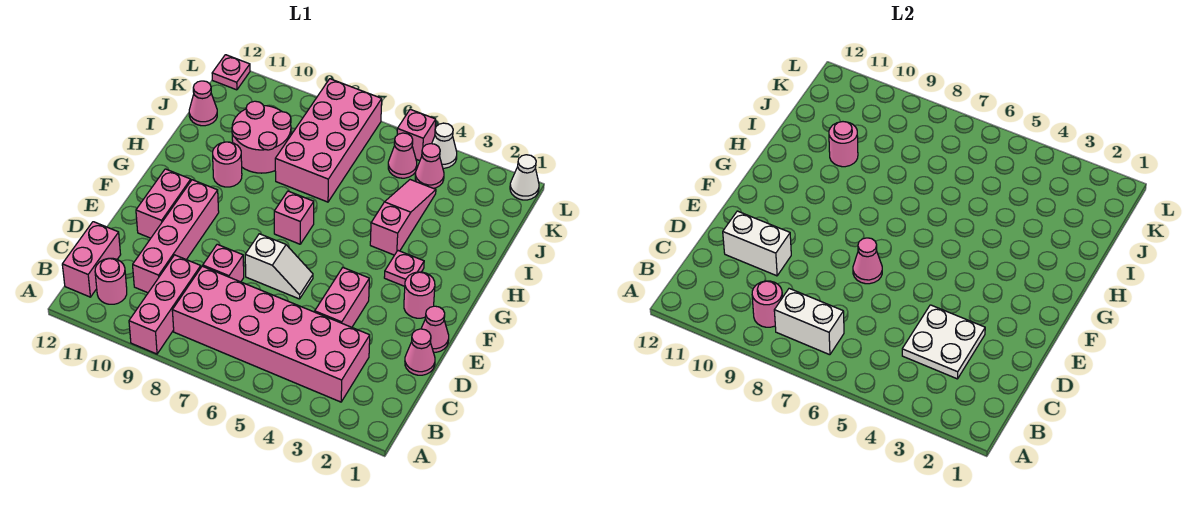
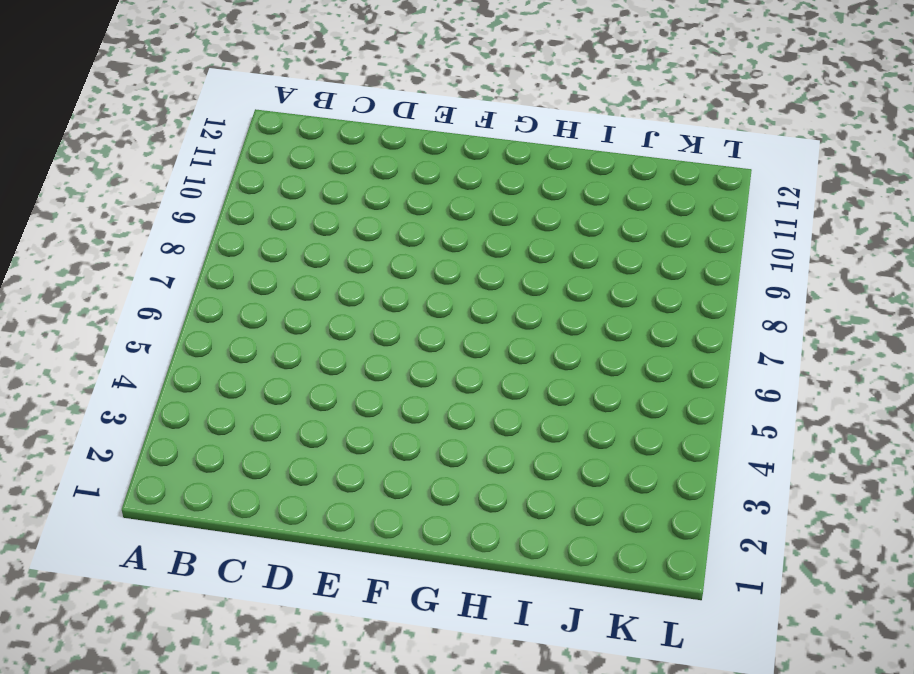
none -> pink brick A9:C9 level 1
none -> pink brick B3:C8 level 1
none -> pink round brick B11 level 1
none -> pink brick B12:C12 level 1

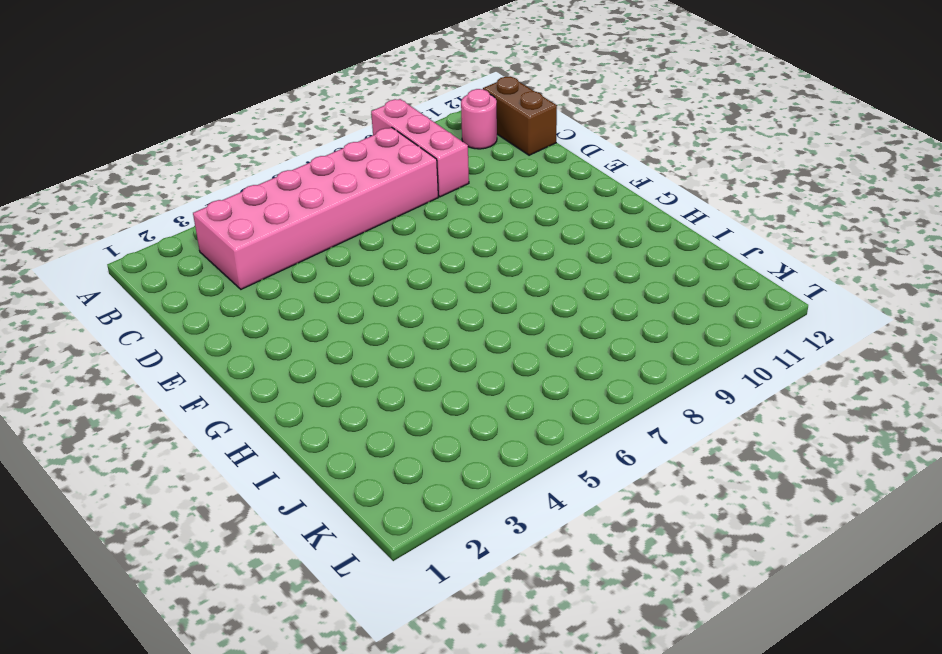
brown brick B12:C12 level 1 -> pink brick B12:C12 level 1
none -> pink brick C10:F10 level 1
none -> pink cone D1 level 1
none -> pink brick D4:E4 level 1
none -> pink brick D8 level 1

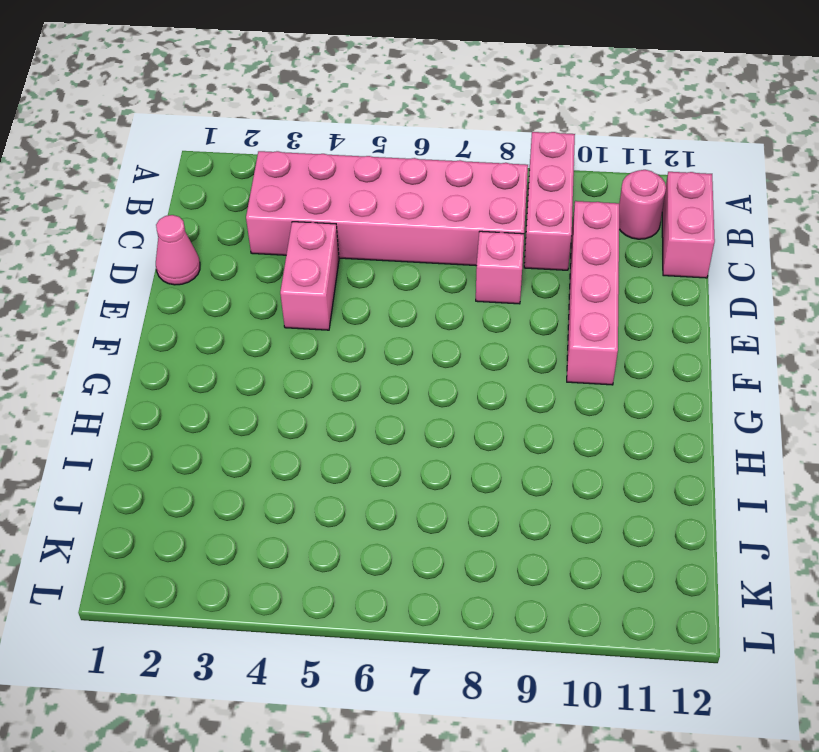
none -> pink cone E1 level 1
none -> white slope E6:E7 level 1 top 7
none -> pink brick E11:F11 level 1
none -> pink round brick F2 level 1

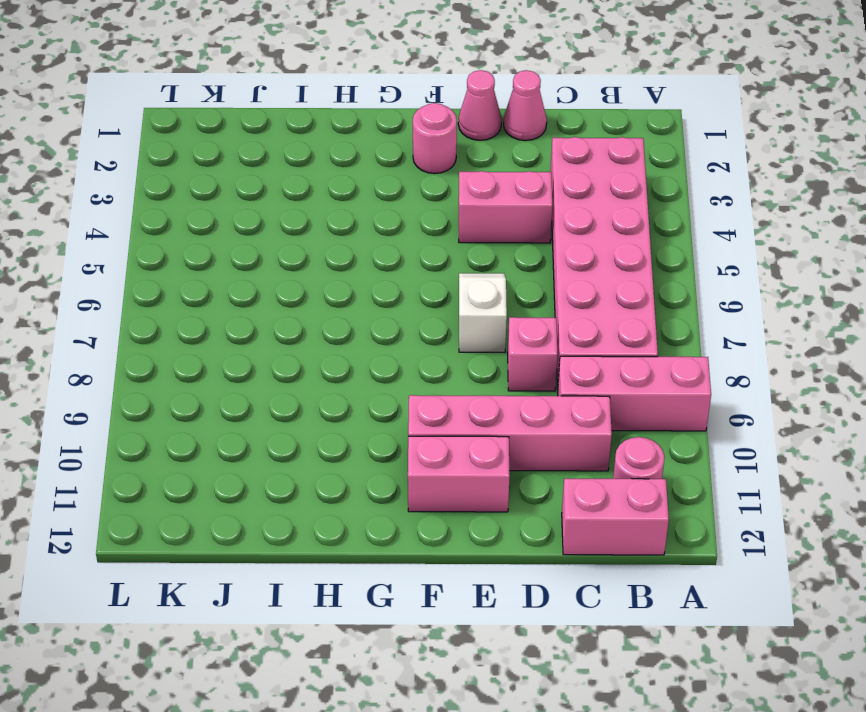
none -> pink plate G3 level 1
none -> pink brick G7 level 1
none -> pink slope H4:J4 level 1 top H
none -> pink round brick H10 level 1

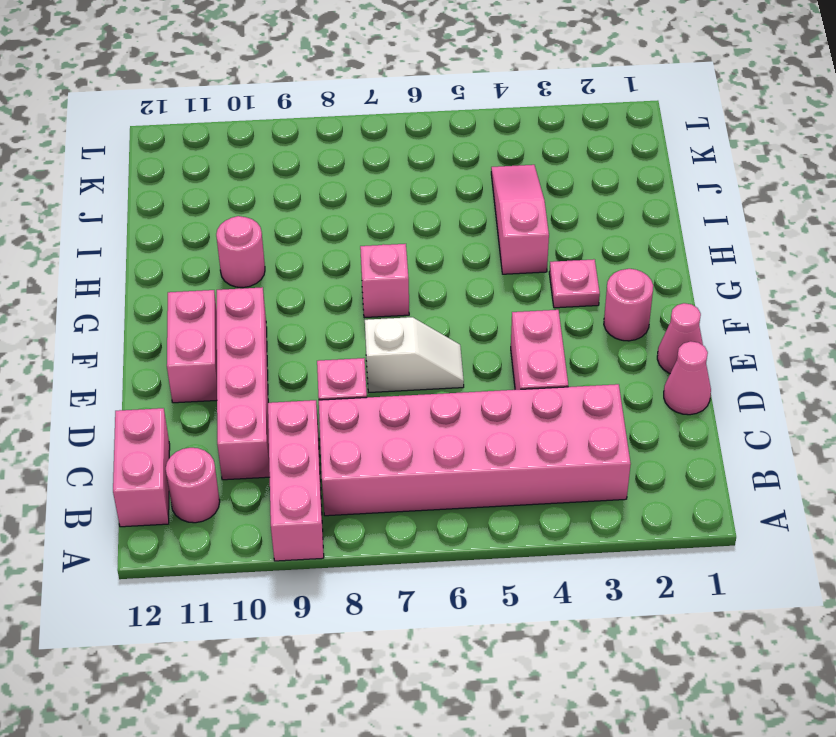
none -> pink brick I7:L8 level 1
none -> pink round brick I9:J10 level 1
none -> pink cone J12 level 1
none -> pink cone K4 level 1

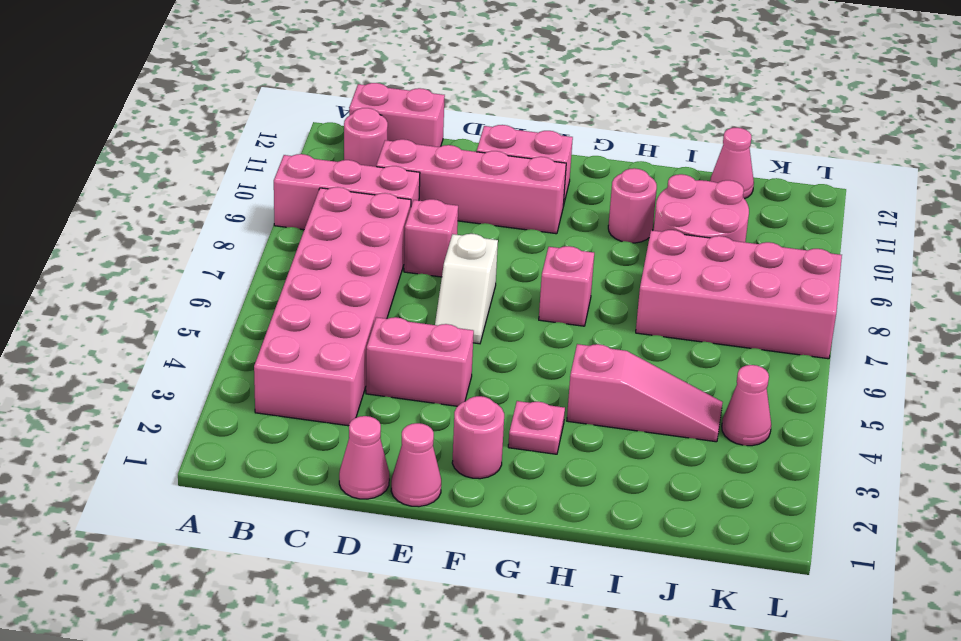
none -> pink cone K5 level 1
none -> white cone L1 level 1
none -> white cone L4 level 1
none -> pink brick L5 level 1

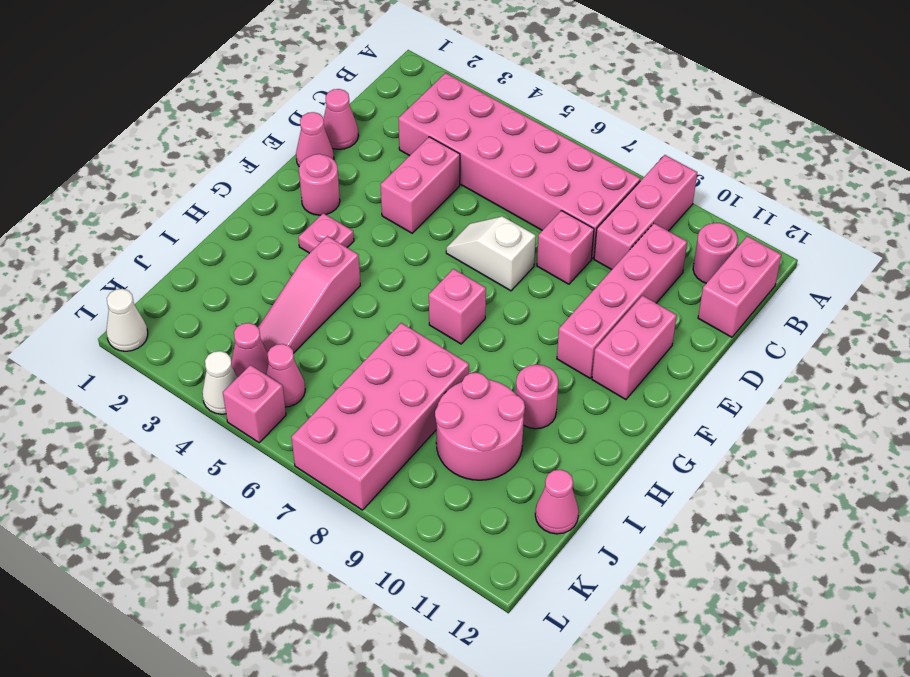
none -> pink plate L12 level 1
none -> white brick B7:B8 level 2
none -> pink round brick B9 level 2
none -> white plate C3:D4 level 2

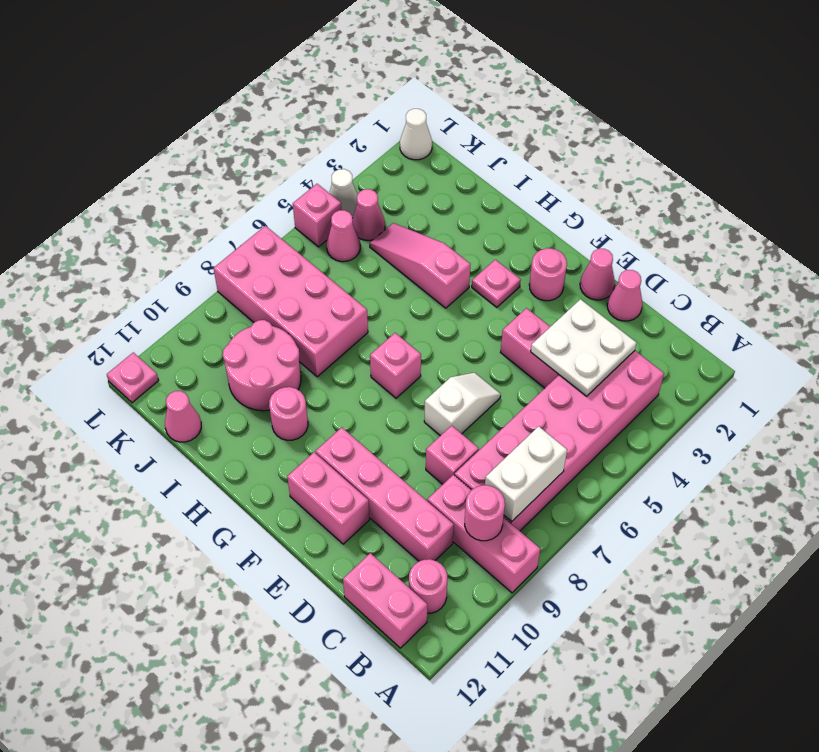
none -> white brick D10:D11 level 2
none -> pink cone E7 level 2
none -> pink round brick I10 level 2

